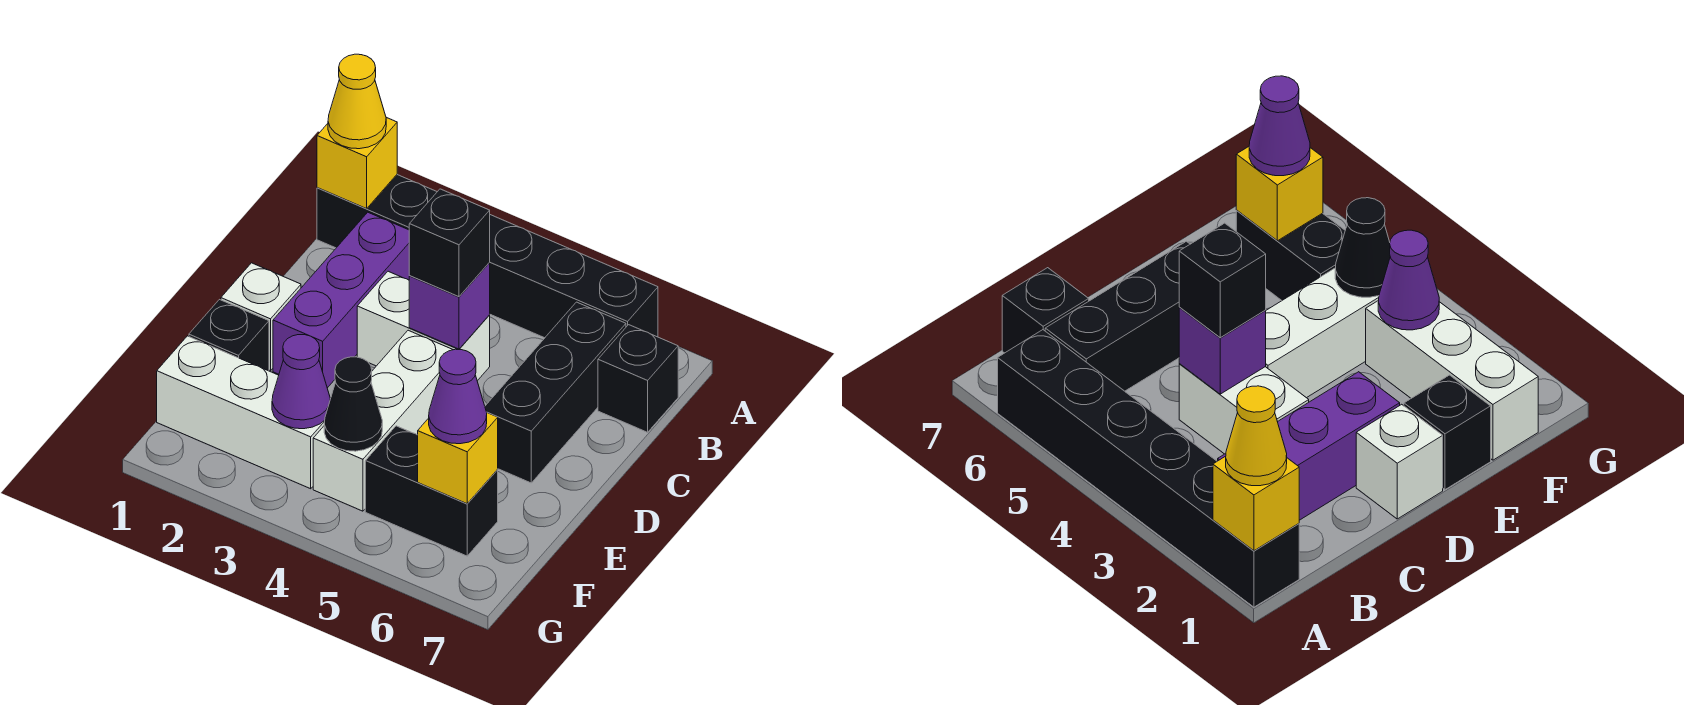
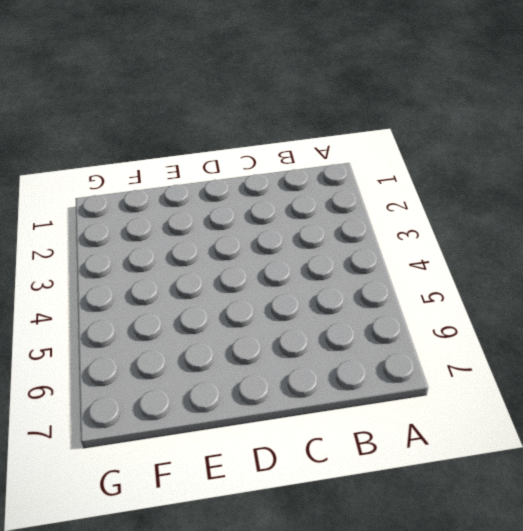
none -> black brick A1:A6 level 1
none -> purple brick B2:D2 level 1
none -> black brick B6:D6 level 1

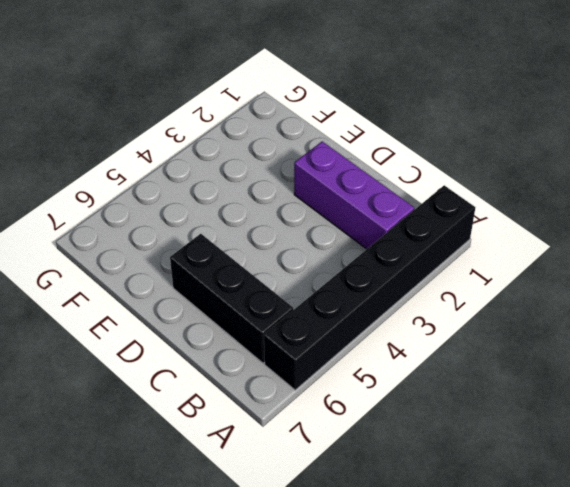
none -> black brick B7 level 1
none -> white brick C3:C4 level 1
none -> white brick D1 level 1

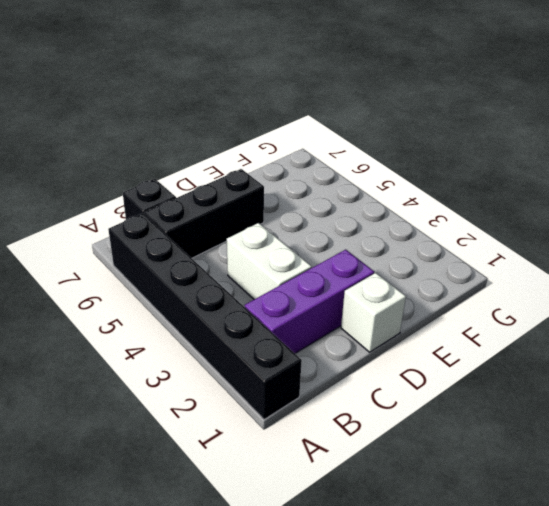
none -> white brick D4:F4 level 1
none -> black brick E1 level 1
none -> white brick F1:F3 level 1

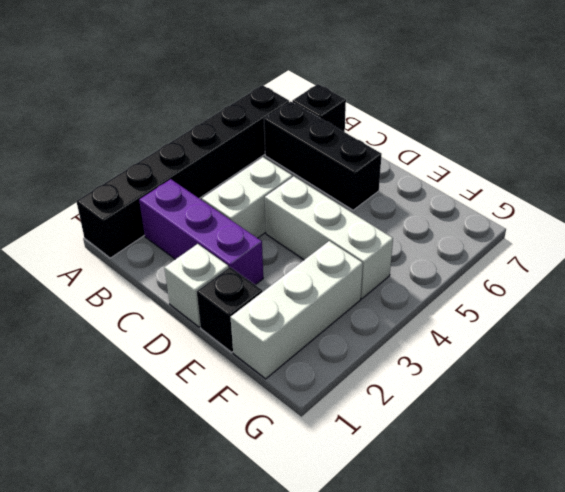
none -> black brick F5:F6 level 1
none -> yellow brick A1 level 2
none -> purple brick C4 level 2

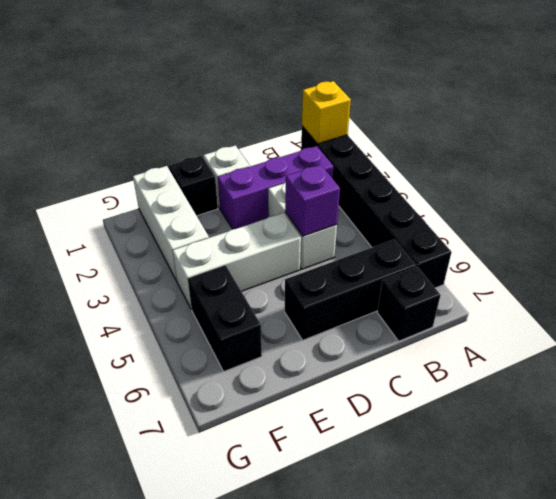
none -> purple cone F3 level 2
none -> black cone F4 level 2
none -> yellow brick F6 level 2

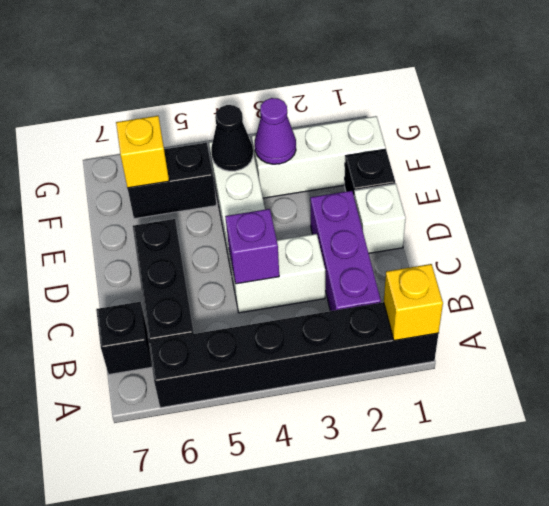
none -> yellow cone A1 level 3
none -> black brick C4 level 3
none -> purple cone F6 level 3

